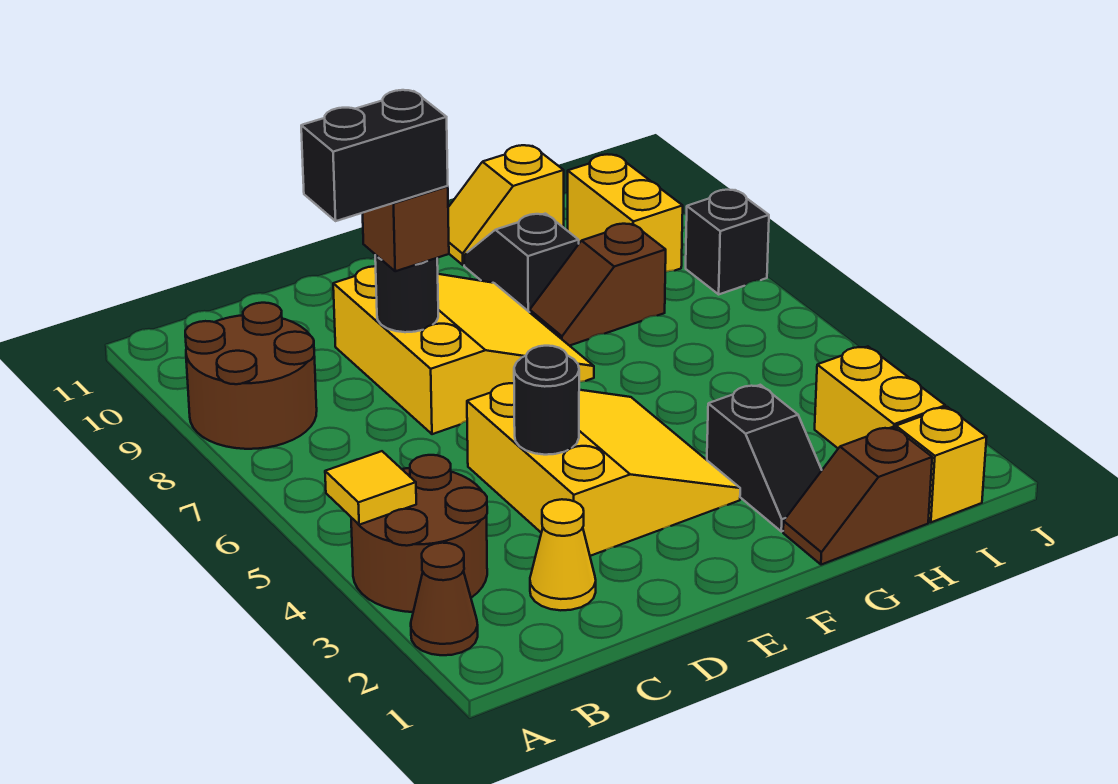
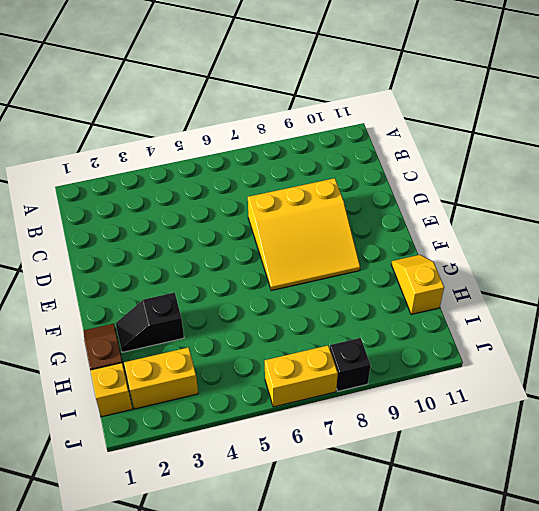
yellow brick J6:J7 level 1 -> yellow brick I9:I10 level 1
none -> brown cone A2 level 1
none -> brown round brick A3:B4 level 1
none -> brown round brick A8:B9 level 1

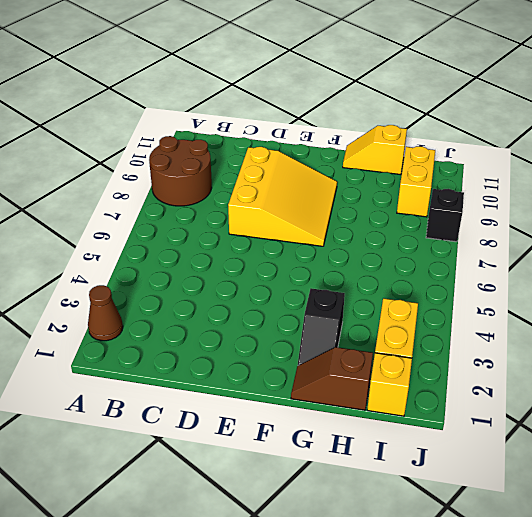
none -> brown round brick A3:B4 level 1
none -> yellow cone C2 level 1
none -> yellow slope D3:F5 level 1 top D

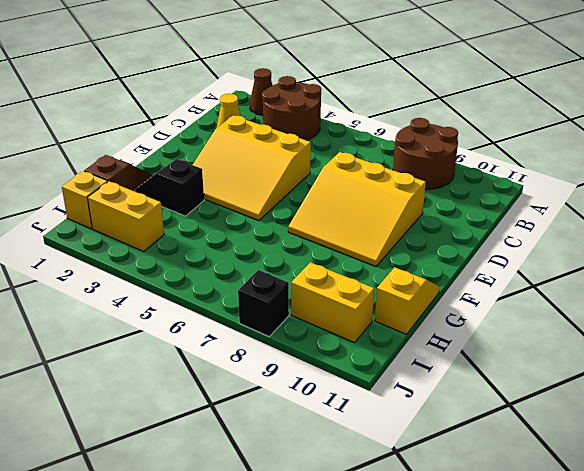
none -> brown slope G8:H8 level 1 top H
none -> black slope G9:G10 level 1 top 9
none -> yellow tile A4 level 2

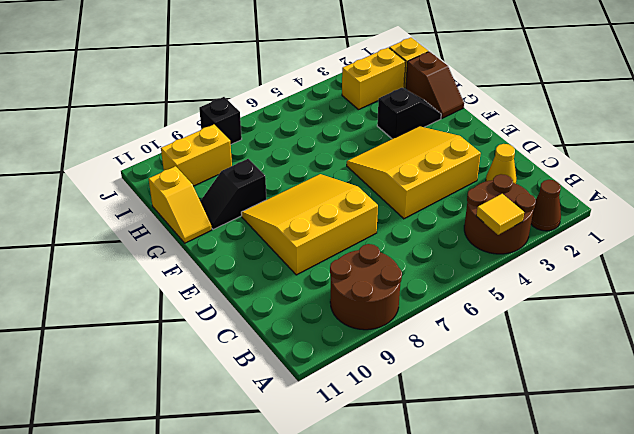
none -> brown slope G8:H8 level 1 top H
none -> black round brick D4 level 2
none -> black round brick D8 level 2

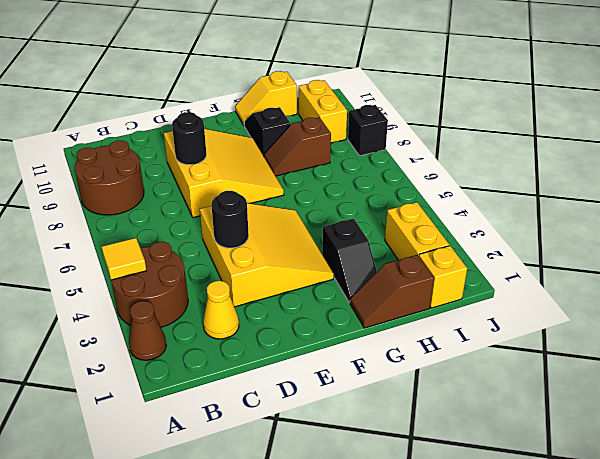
none -> brown brick D8 level 3
none -> black brick C8:D8 level 4

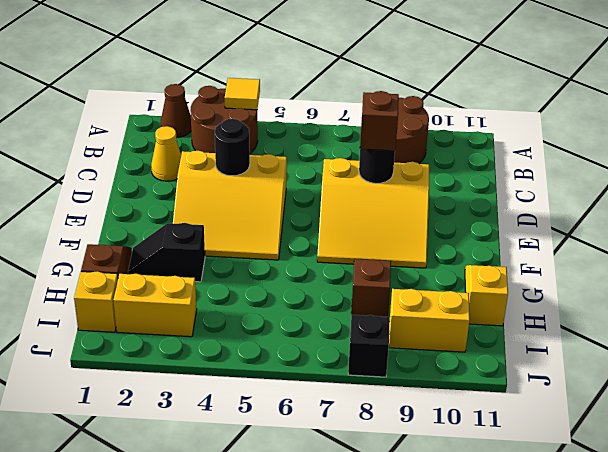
none -> black slope G9:G10 level 1 top 9
none -> black brick C8:D8 level 4

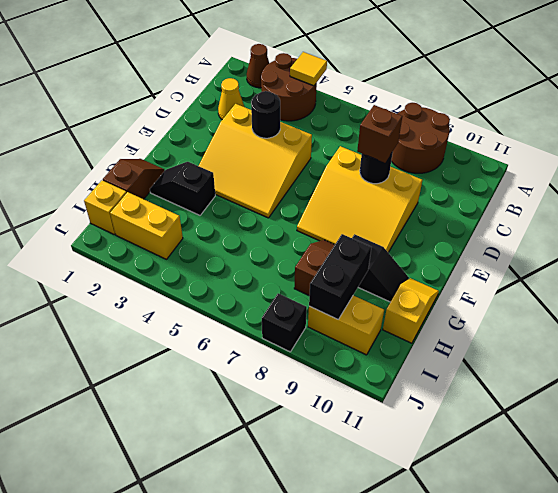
black brick H9:I9 level 2 -> black brick C8:D8 level 4

